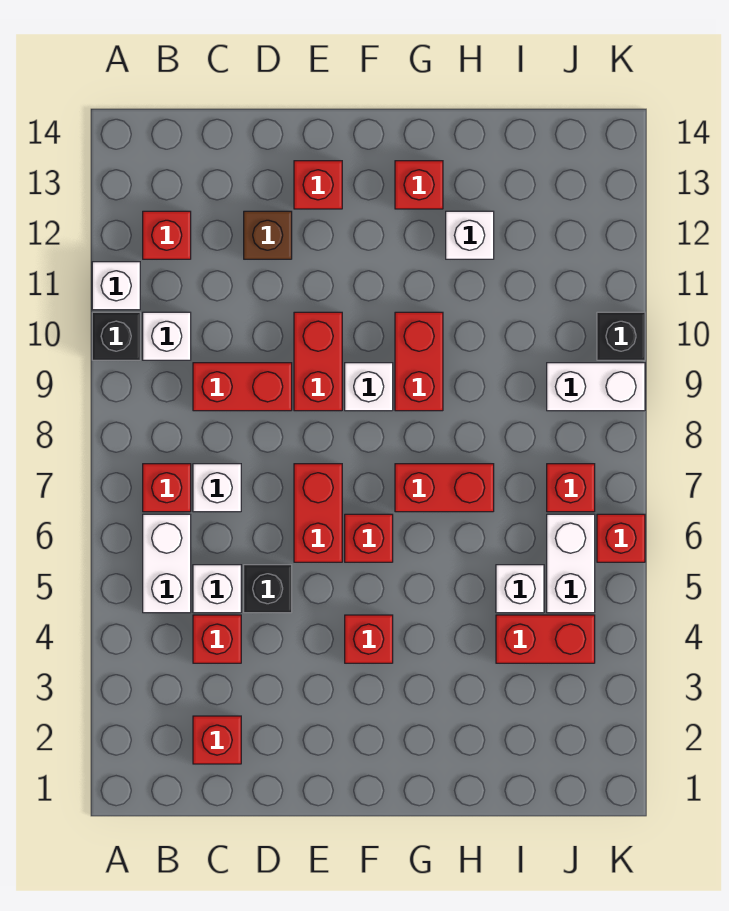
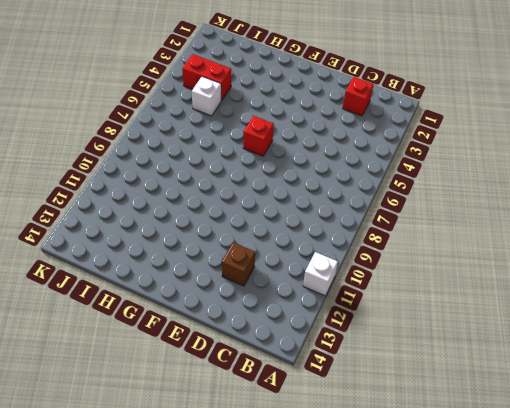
none -> black brick A10 level 1
none -> white brick B5:B6 level 1
none -> red brick B7 level 1
none -> white brick B10 level 1

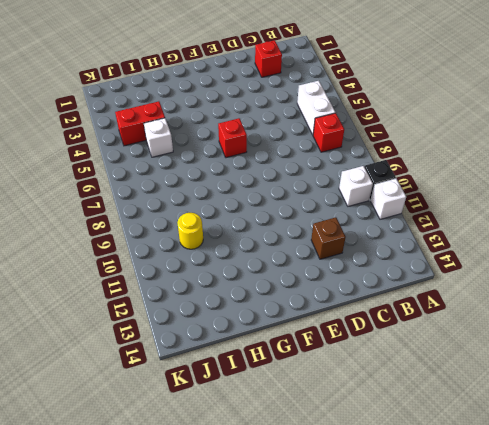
yellow round brick I10 level 1 -> none
none -> red brick B12 level 1
none -> red brick C4 level 1
none -> white brick C5 level 1
none -> white brick C7 level 1

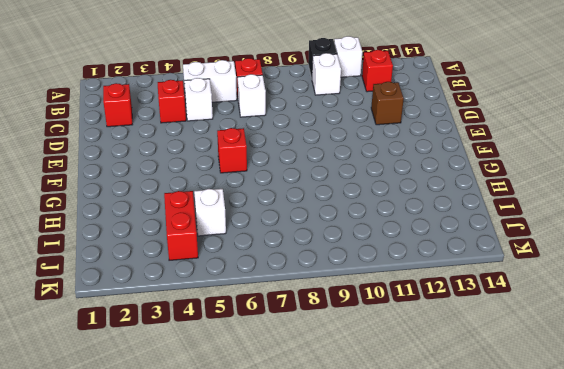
none -> red brick C9:D9 level 1
none -> black brick D5 level 1
none -> red brick E6:E7 level 1
none -> red brick E9:E10 level 1

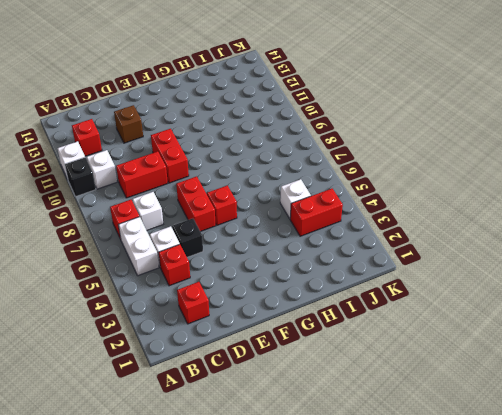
none -> red brick E13 level 1
none -> red brick F4 level 1
none -> white brick F9 level 1
none -> red brick G7:H7 level 1

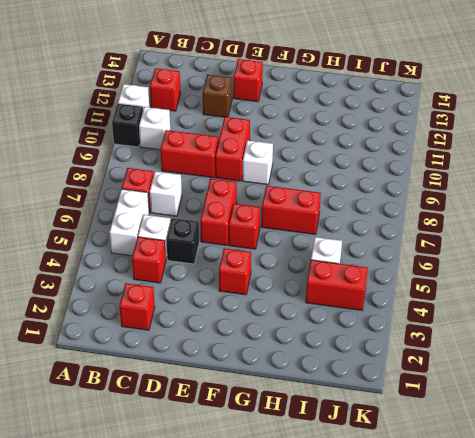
none -> red brick G9:G10 level 1
none -> red brick G13 level 1
none -> white brick H12 level 1
none -> white brick J5:J6 level 1

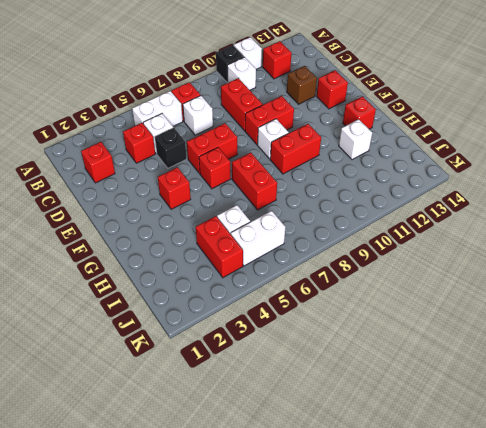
none -> red brick J7 level 1
none -> white brick J9:K9 level 1
none -> red brick K6 level 1
none -> black brick K10 level 1

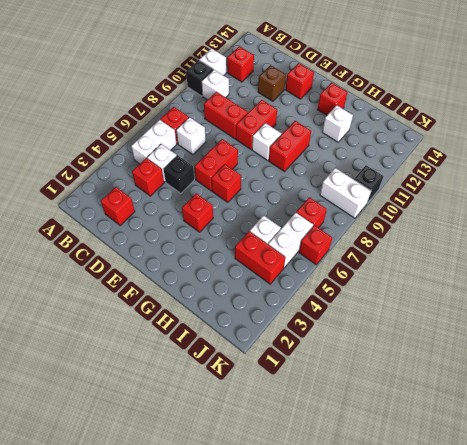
none -> red brick G7:H7 level 1

